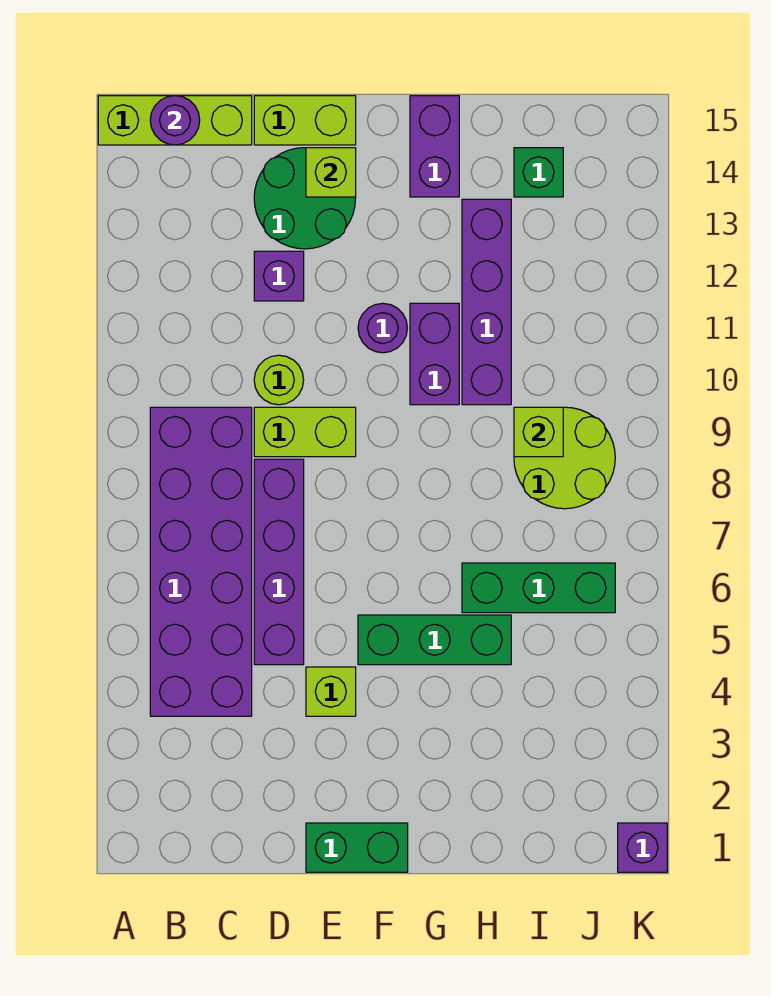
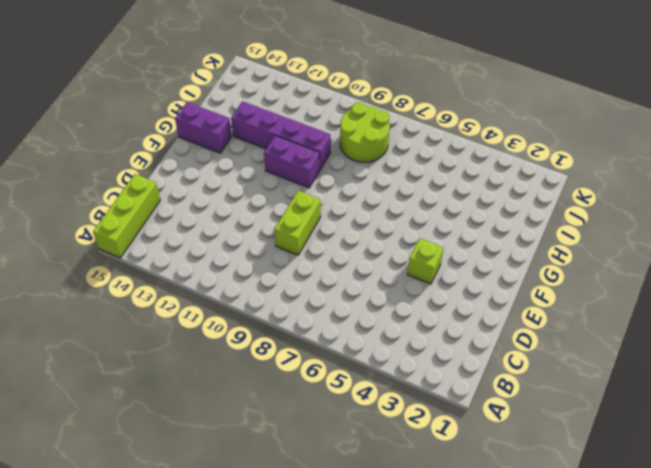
none -> purple brick B4:C9 level 1
none -> purple brick D5:D8 level 1
none -> lime round brick D10 level 1

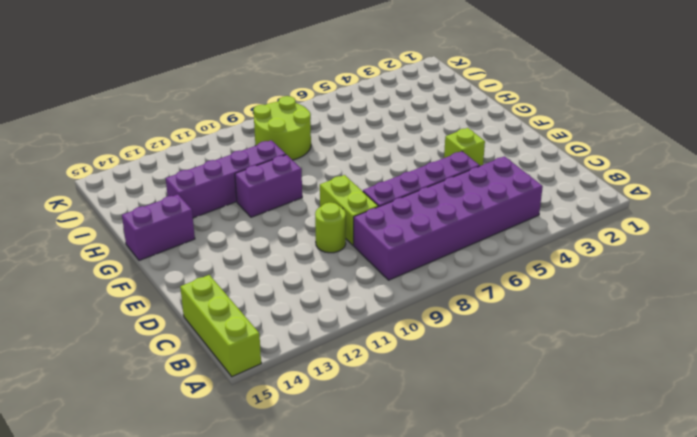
none -> purple brick D12 level 1
none -> green round brick D13:E14 level 1
none -> lime brick D15:E15 level 1

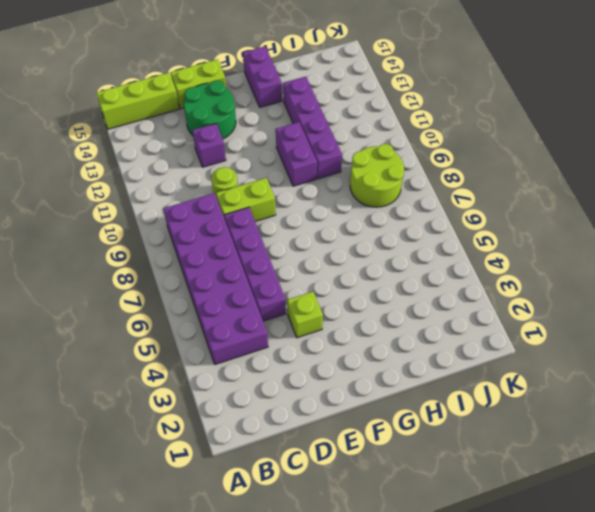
none -> green brick E1:F1 level 1
none -> green brick F5:H5 level 1
none -> purple round brick F11 level 1

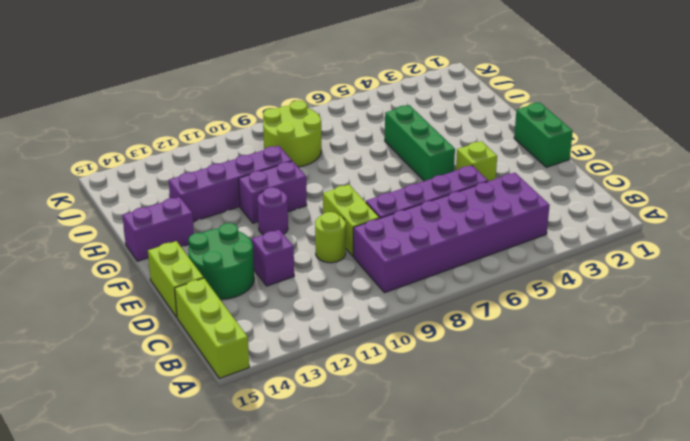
none -> green brick H6:J6 level 1
none -> green brick I14 level 1
none -> purple brick K1 level 1

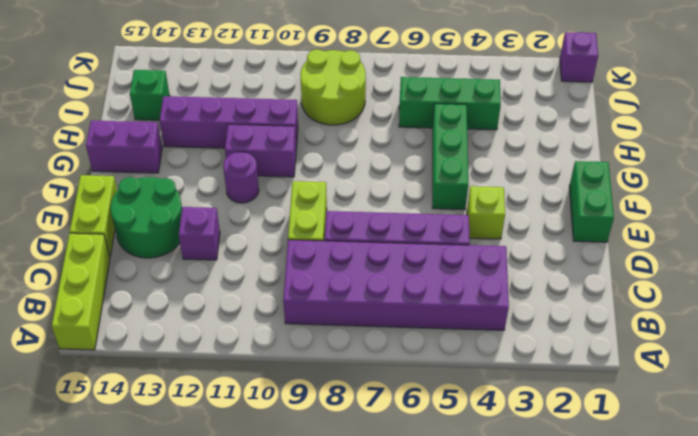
green brick I4:I6 level 1 -> green brick H6:J6 level 1
none -> lime round brick D10 level 1
none -> purple round brick B15 level 2
none -> lime brick E14 level 2

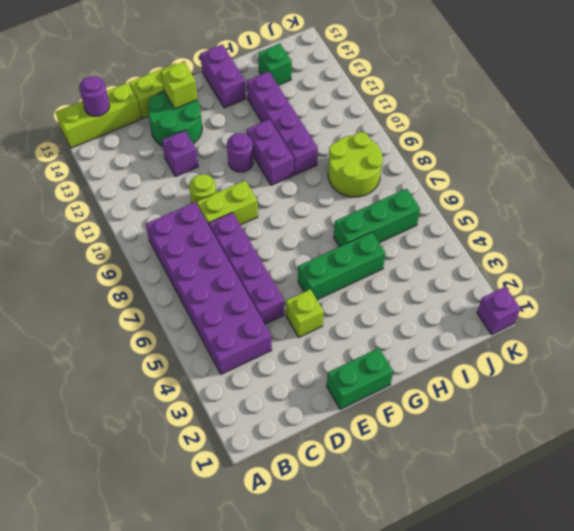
none -> lime brick I9 level 2

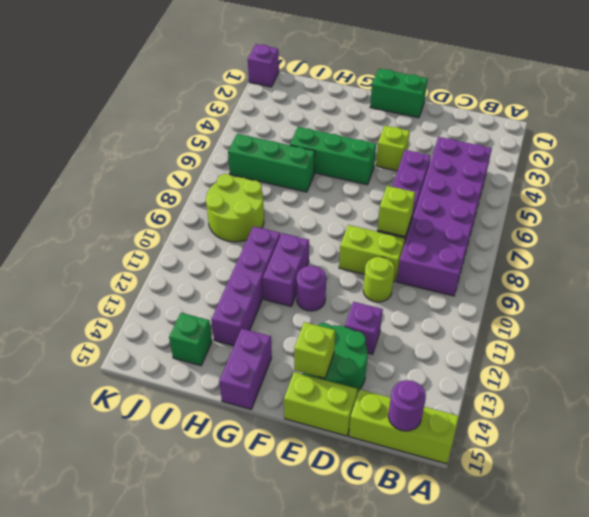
lime brick D8 level 2 -> lime brick I9 level 2

